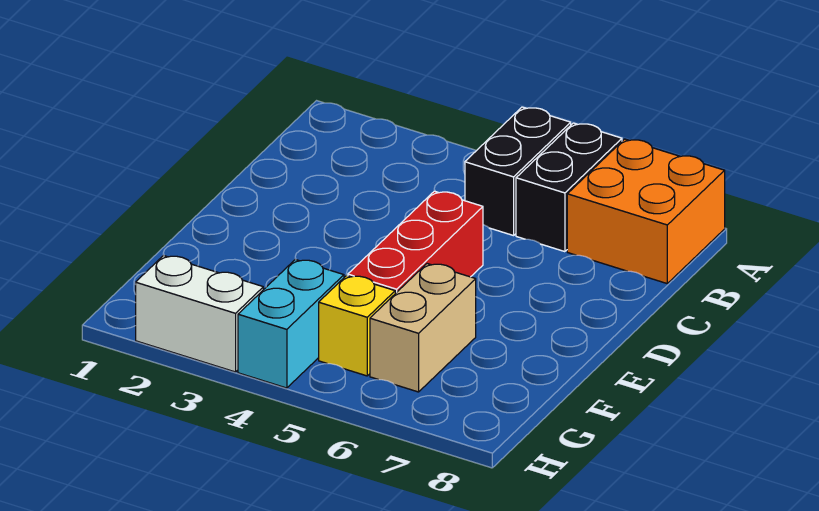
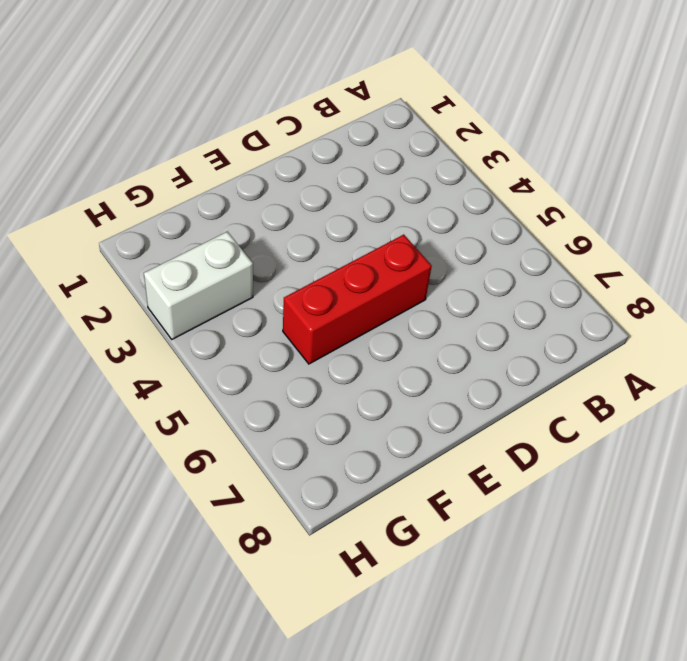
white brick G3:H3 level 1 -> white brick H2:H3 level 1
none -> black brick A5:B5 level 1
none -> black brick A6:B6 level 1

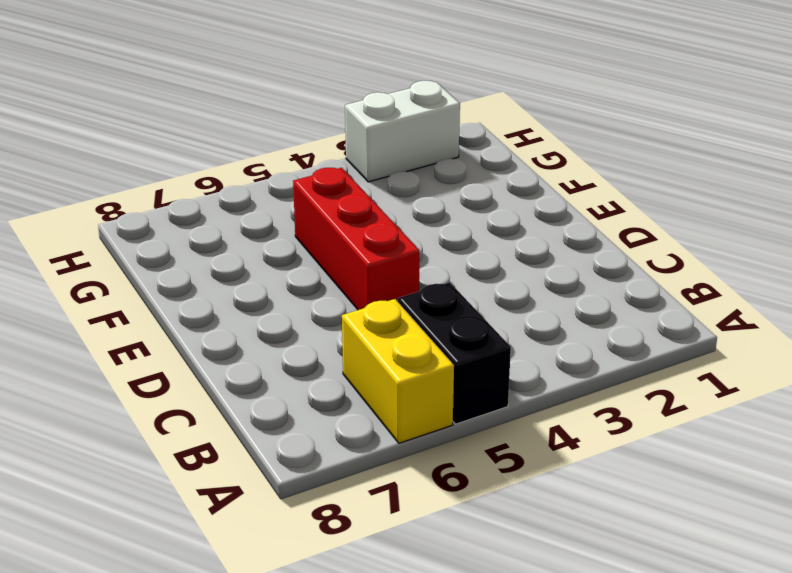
yellow brick A6:B6 level 1 -> black brick A6:B6 level 1
none -> orange brick A7:B8 level 1
none -> tan brick F6:G6 level 1

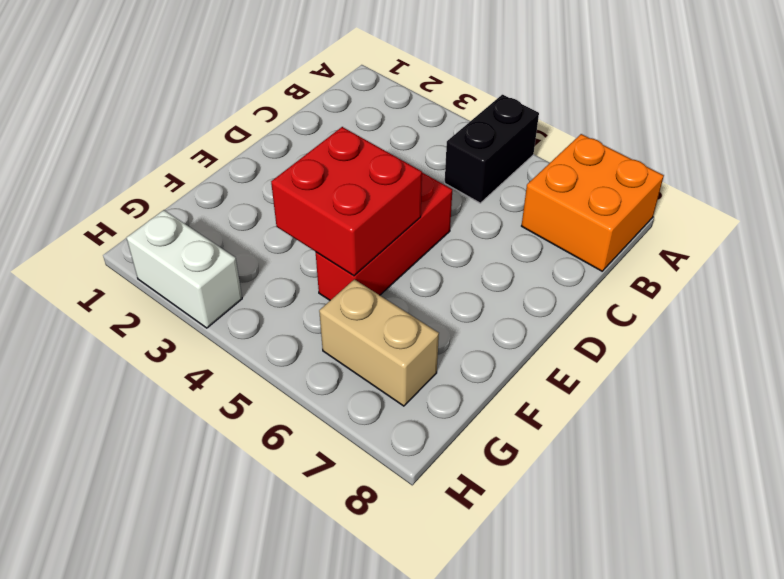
red brick E4:F5 level 2 -> none
tan brick G6:G7 level 1 -> tan brick F6:G6 level 1
none -> black brick A6:B6 level 1
none -> cyan brick G4:H4 level 1

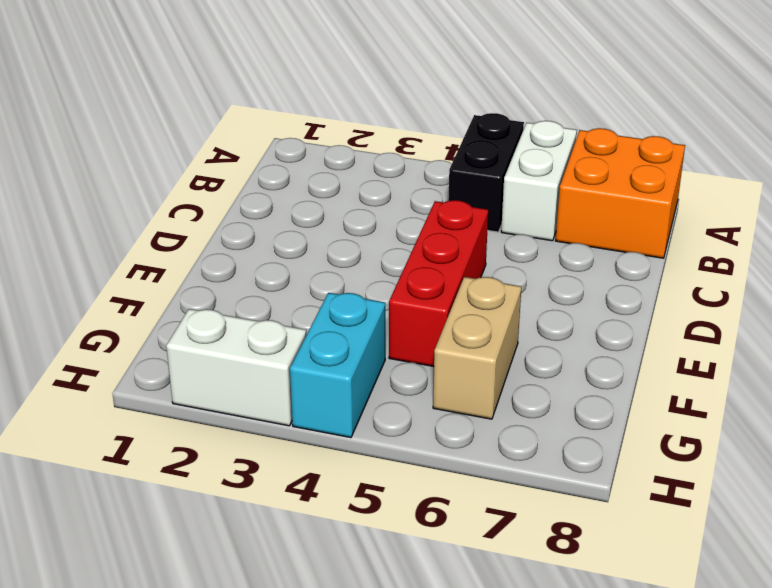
white brick A6:B6 level 1 -> black brick A6:B6 level 1
none -> yellow brick G5 level 1

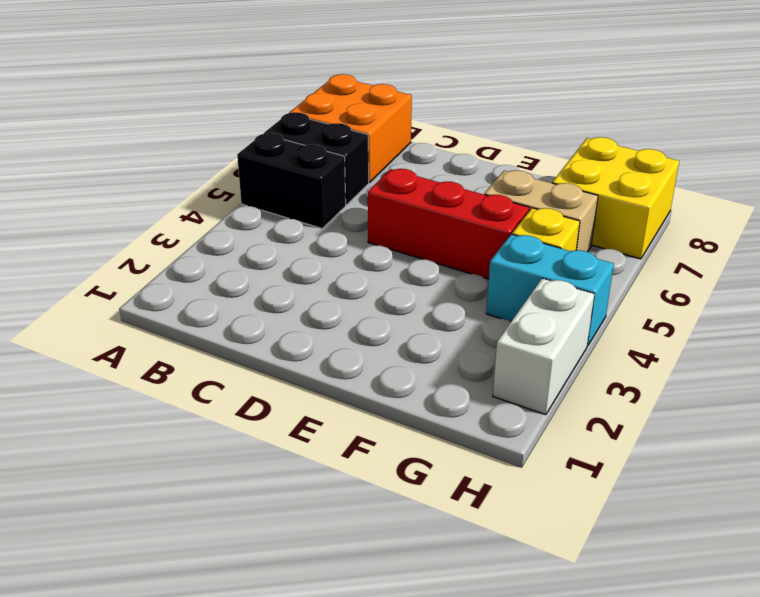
yellow brick G7:H8 level 1 -> none

